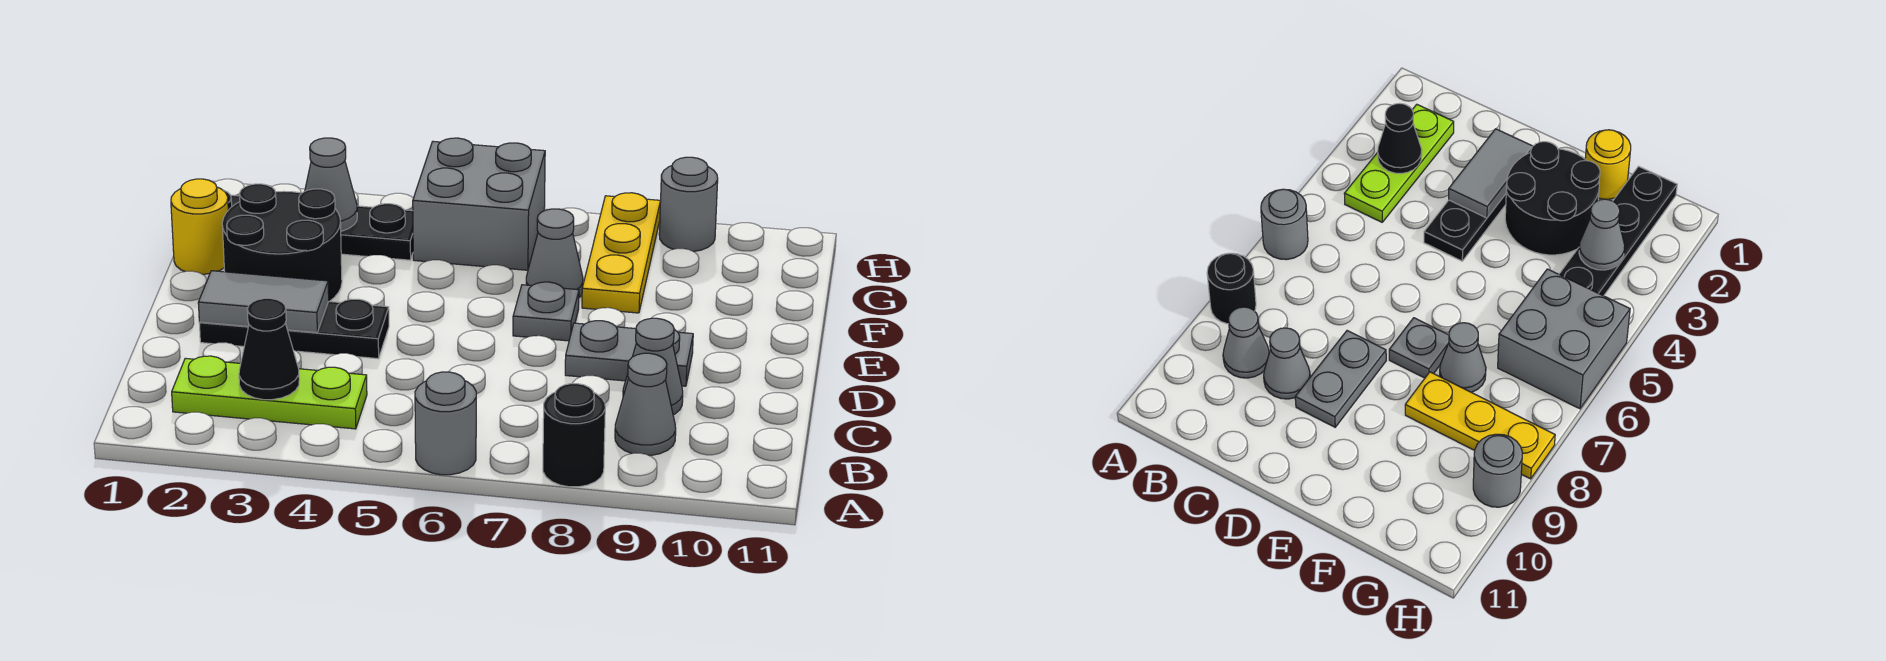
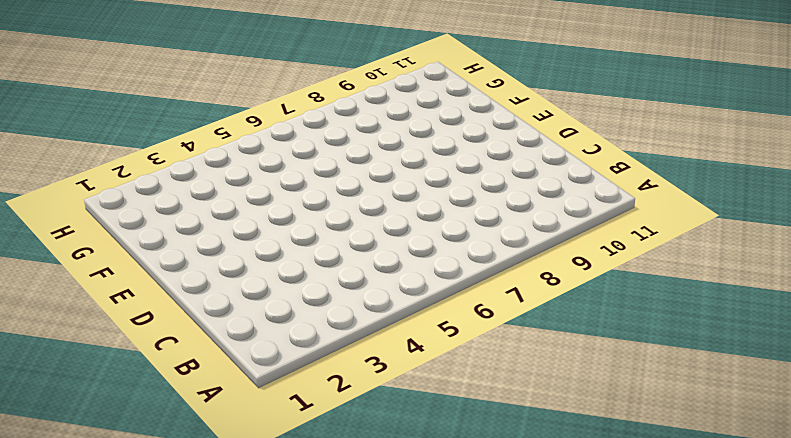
none -> grey round brick A6 level 1
none -> black round brick A8 level 1
none -> lime plate B2:B4 level 1

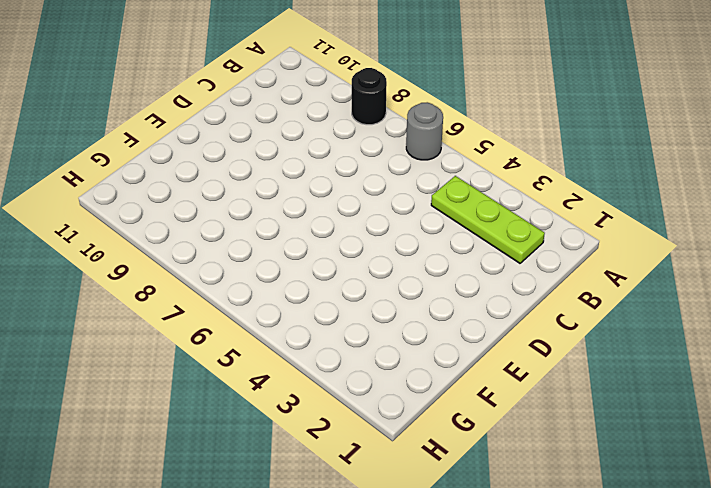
none -> grey cone B9 level 1
none -> grey cone C9 level 1
none -> black plate D2:D4 level 1

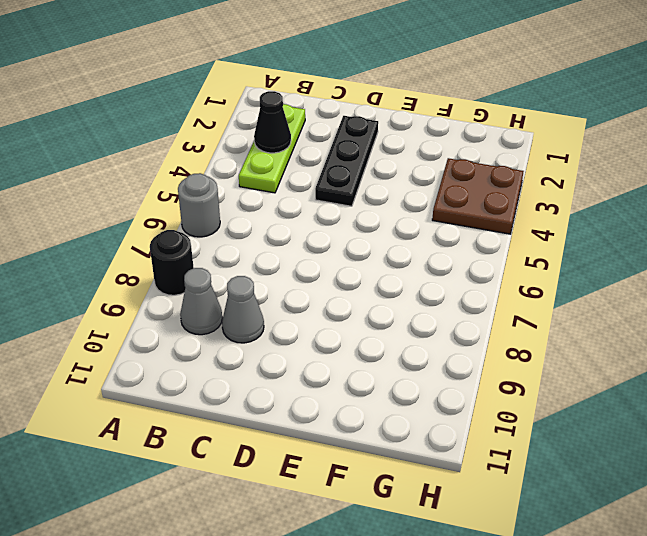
brown plate G3:H4 level 1 -> black plate G1:G4 level 1
none -> grey plate D8:D9 level 1
none -> black round brick E2:F3 level 1
none -> grey plate E7 level 1

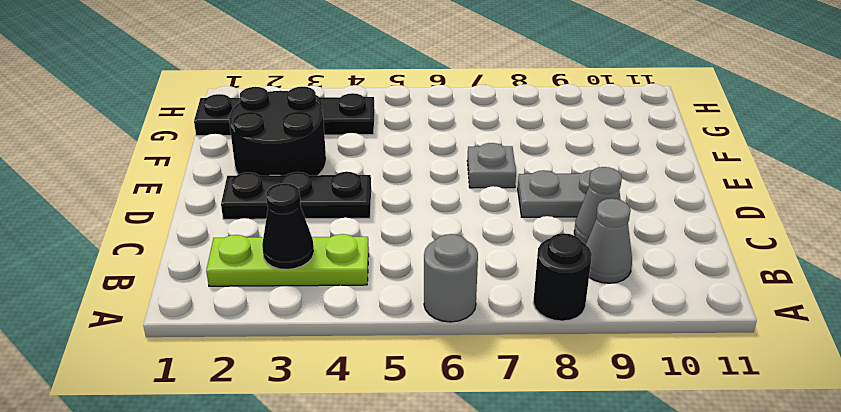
none -> yellow round brick F1 level 1
none -> grey cone F7 level 1
none -> yellow plate F8:H8 level 1

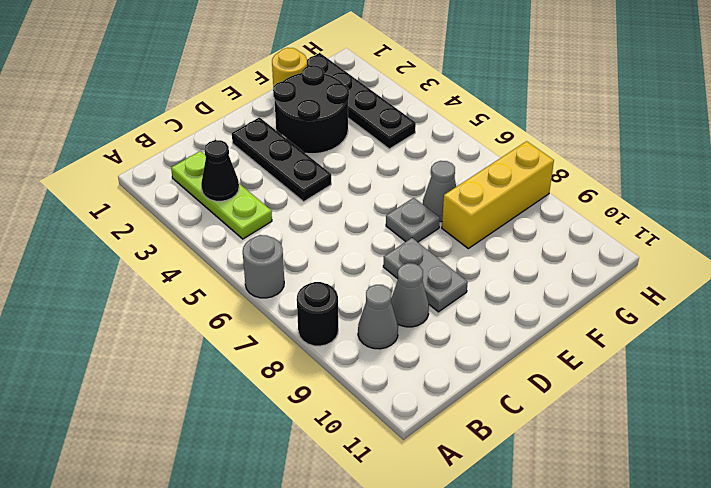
yellow brick F8:H8 level 1 -> yellow plate F8:H8 level 1
none -> grey brick G5:H6 level 1
none -> grey round brick H9 level 1
none -> grey tile D2:D3 level 2

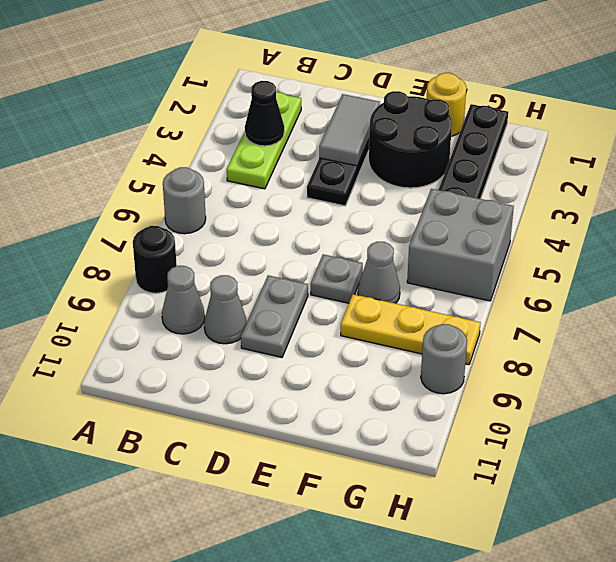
none -> grey cone G3 level 2

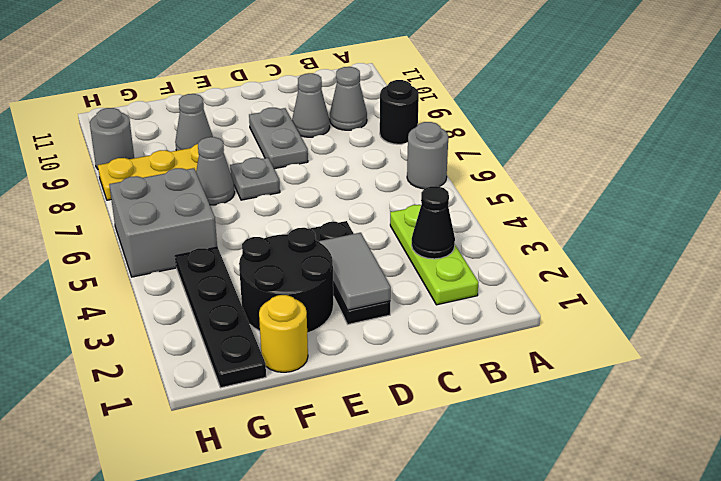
grey cone F9 level 1 -> grey cone G3 level 2

